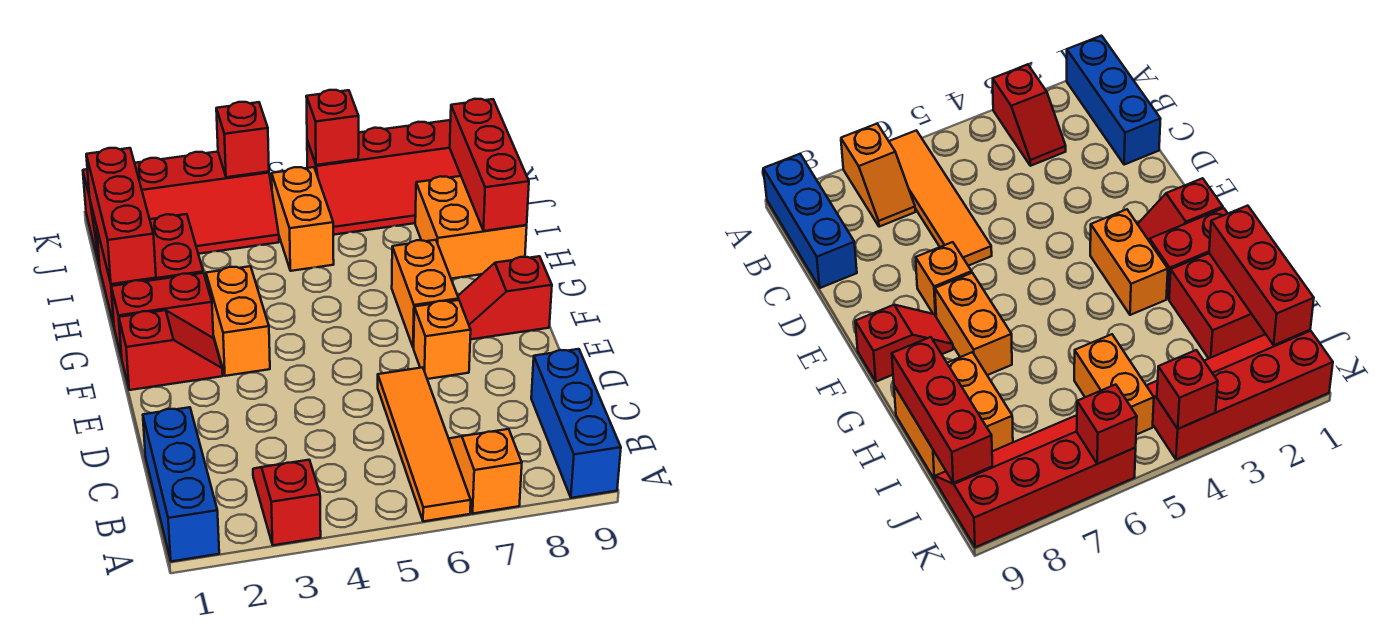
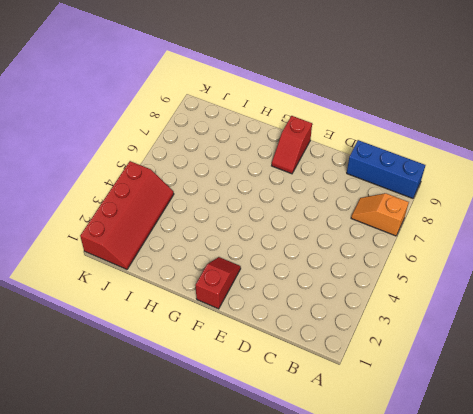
none -> blue brick A1:C1 level 1
none -> red slope A3:B3 level 1 top A
none -> orange tile A6:D6 level 1

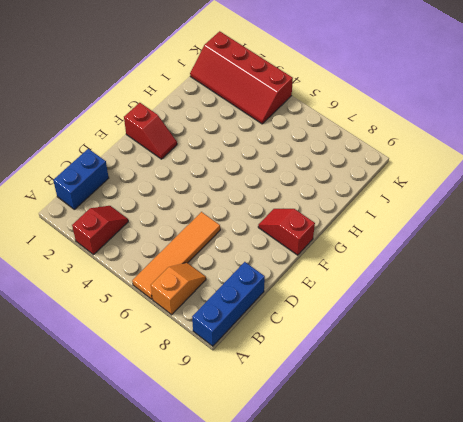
blue brick B1:C1 level 1 -> blue brick A1:C1 level 1
none -> orange brick E7 level 1
none -> orange brick F3:G3 level 1
none -> orange brick F7:G7 level 1

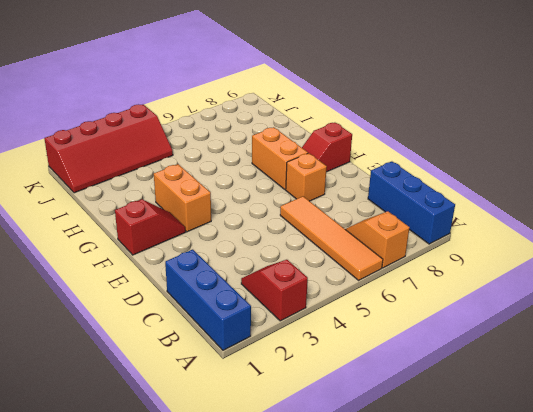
none -> red brick G1:G2 level 1
none -> red brick H1:I2 level 1
none -> orange brick H8:I9 level 1

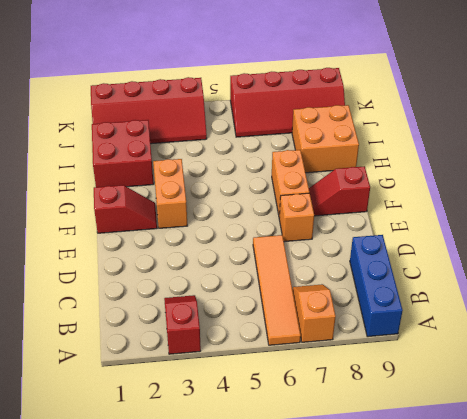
none -> blue brick A1:C1 level 1
none -> red brick G1:G2 level 1
none -> orange brick I5:J5 level 1

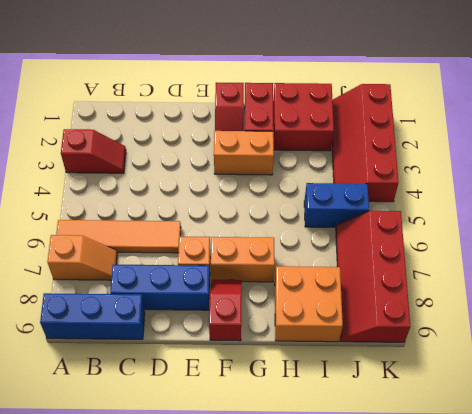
blue brick C8:E8 level 1 -> blue brick A1:C1 level 1
blue brick I5:J5 level 1 -> orange brick I5:J5 level 1
none -> red brick H1:J1 level 2
none -> red brick H9:J9 level 2
none -> red brick K4 level 2

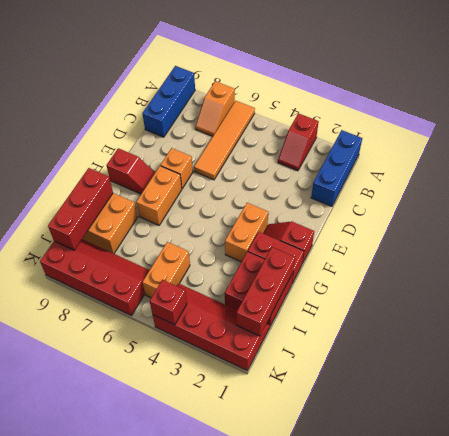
none -> red brick K6 level 2

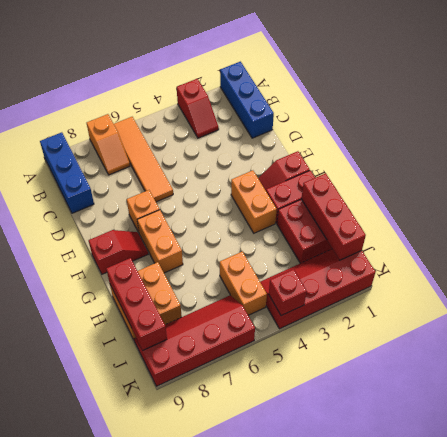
none -> red brick K6 level 2

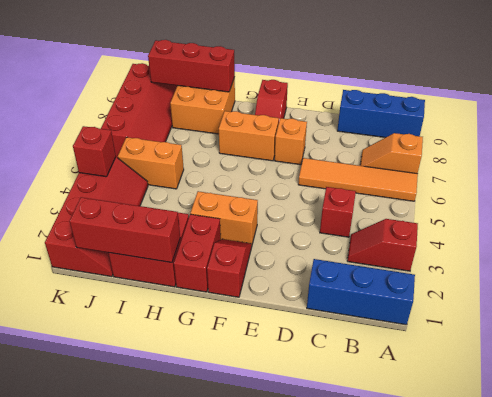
red brick C4 level 1 -> red brick K6 level 2

